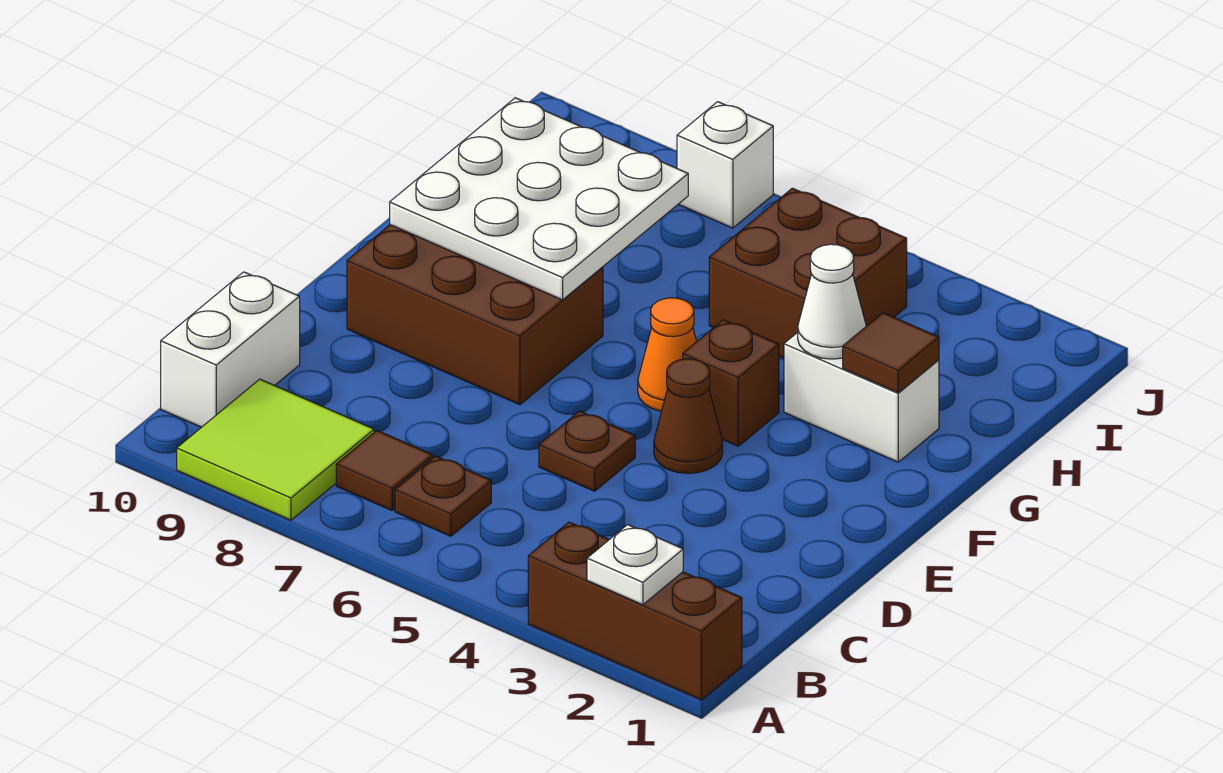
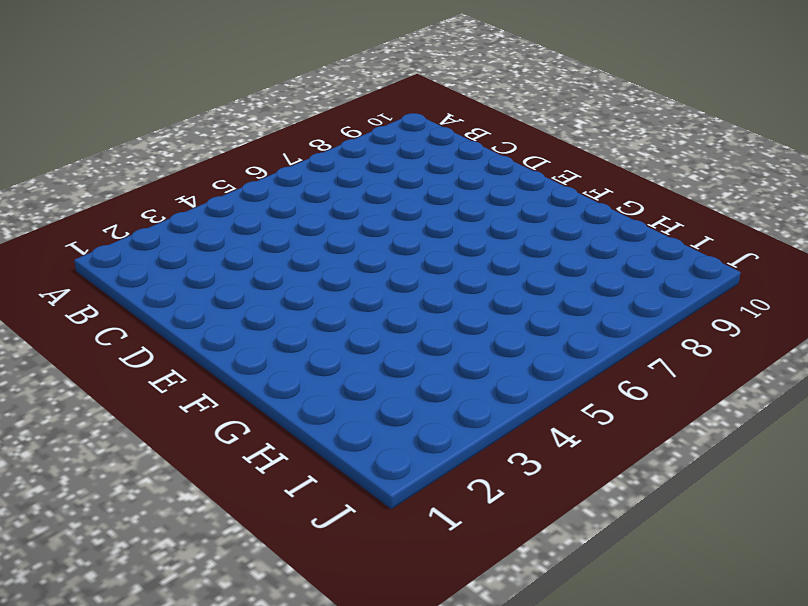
none -> brown brick A1:A3 level 1
none -> lime tile A8:B9 level 1
none -> brown plate B6 level 1

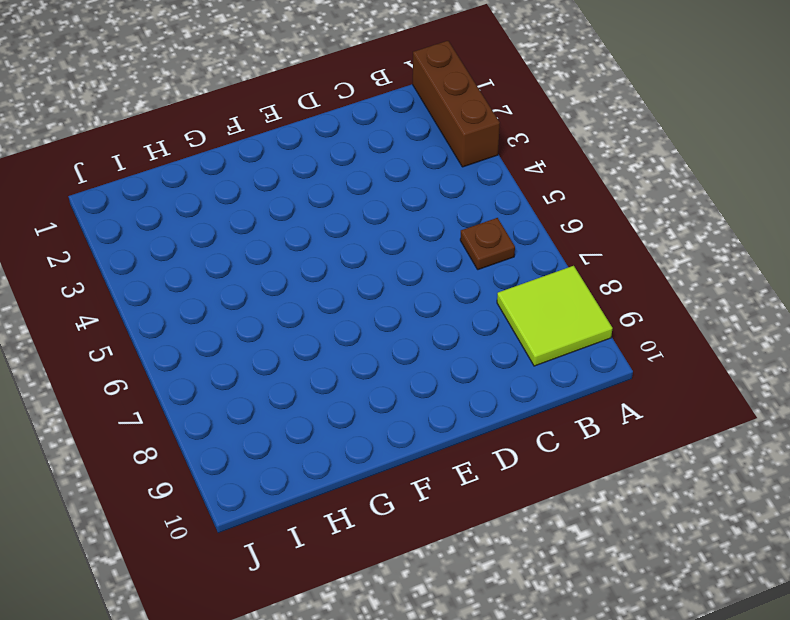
none -> brown tile B7 level 1
none -> white brick B10:C10 level 1
none -> brown plate D5 level 1

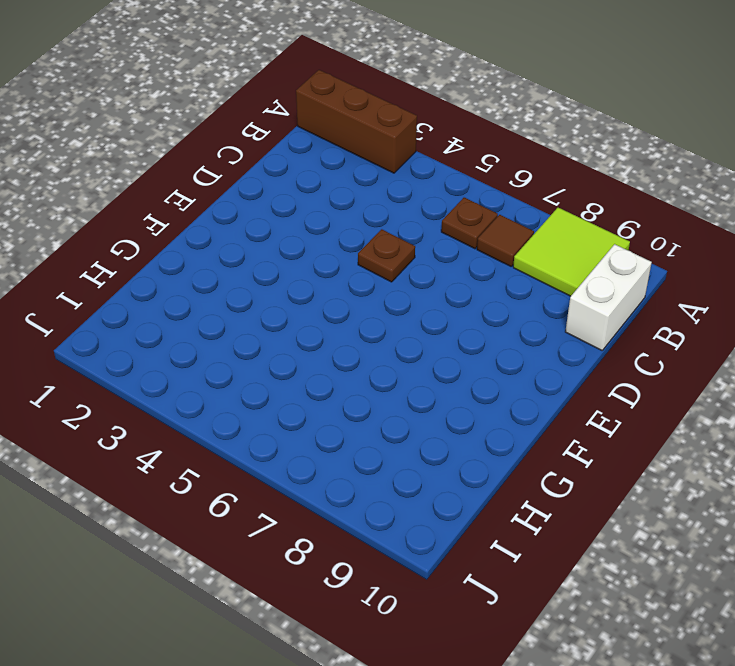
none -> brown cone E4 level 1
none -> brown brick E7:F9 level 1
none -> brown brick F4 level 1

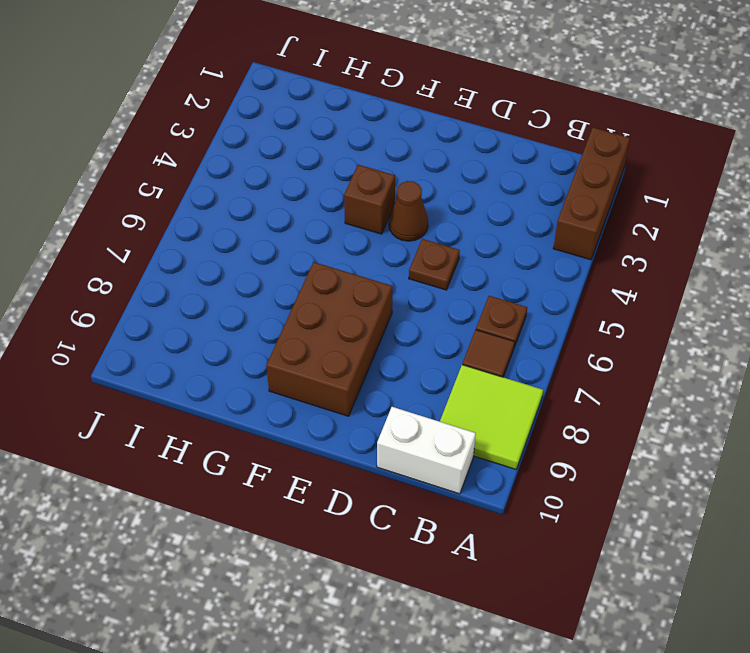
none -> orange cone F5 level 1
none -> white brick G2:G3 level 1
none -> brown brick H4:I5 level 1

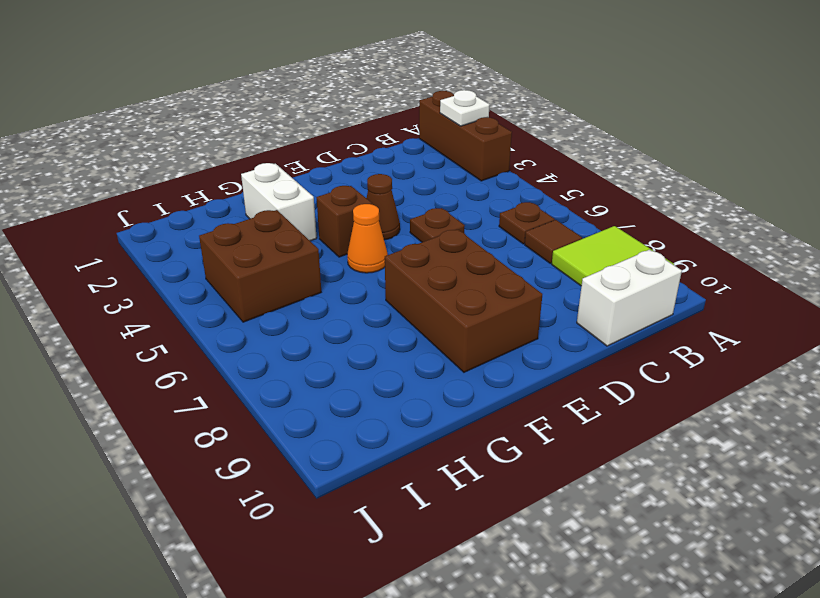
none -> white brick J7 level 1
none -> white plate F7:H9 level 2
none -> brown tile G2 level 2

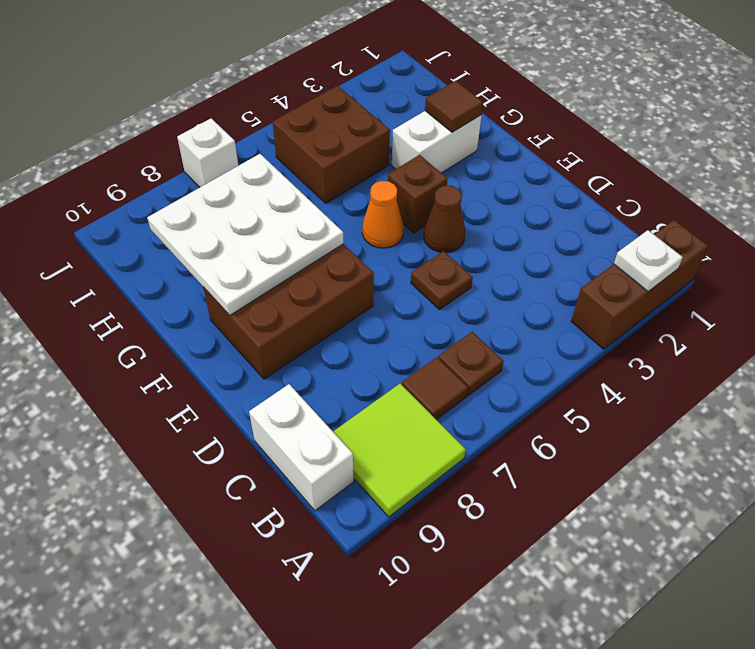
none -> white cone G3 level 2

